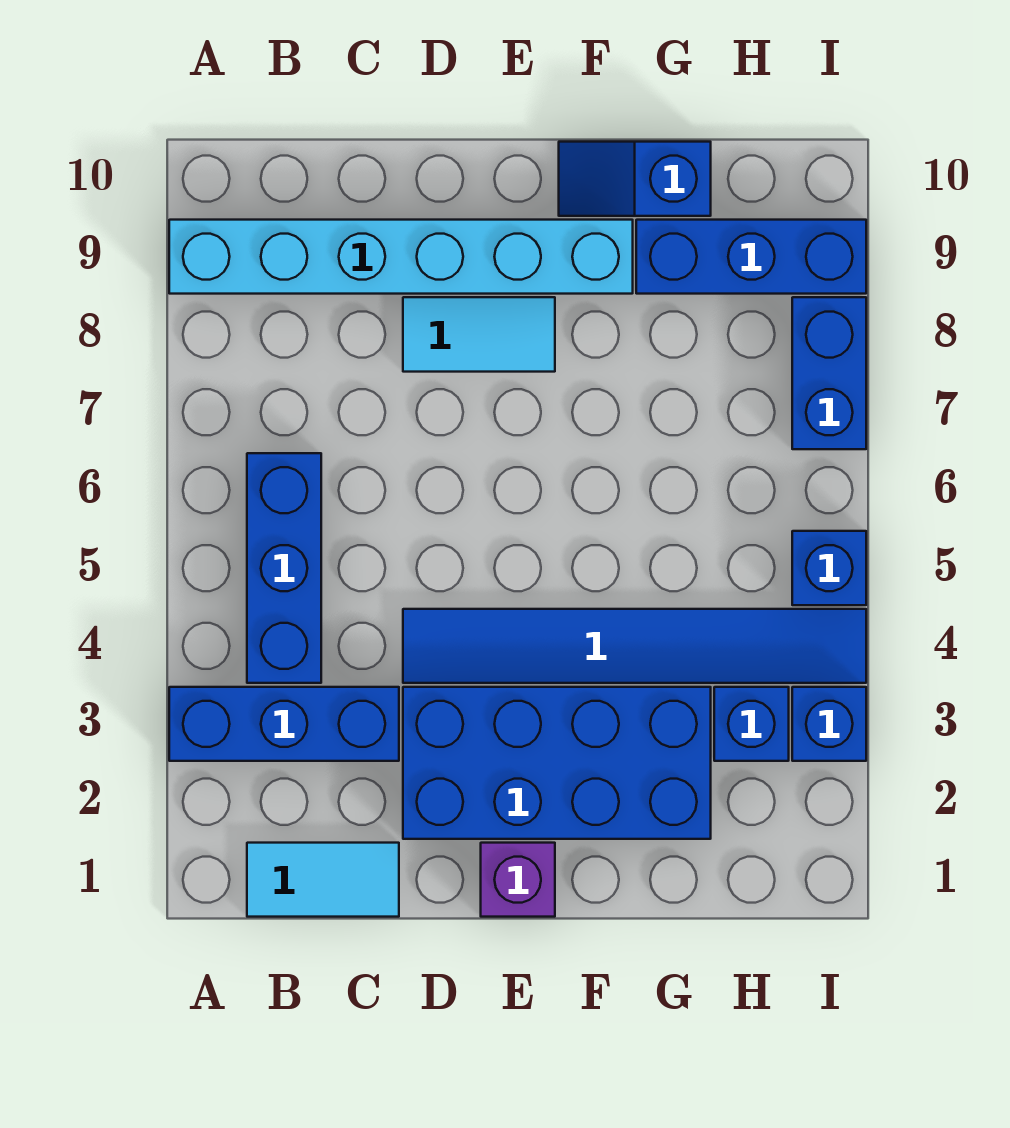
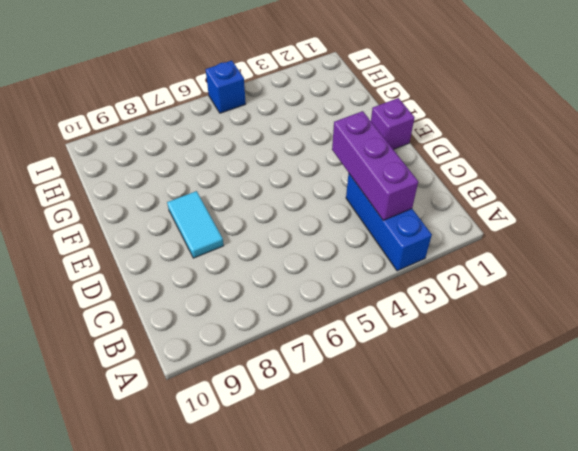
purple brick B3:D3 level 2 -> none
none -> cyan brick A9:F9 level 1
none -> cyan tile B1:C1 level 1
none -> blue brick B4:B6 level 1

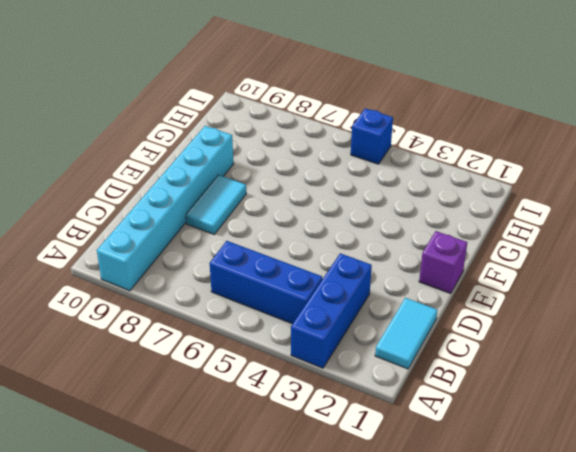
none -> blue brick D2:G3 level 1
none -> blue tile D4:I4 level 1
none -> blue slope F10:G10 level 1 top G

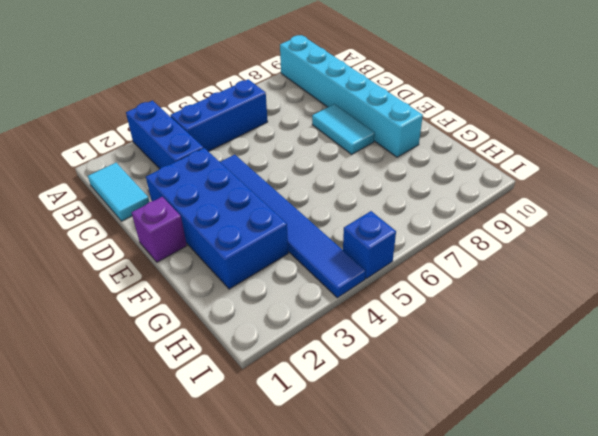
none -> blue slope F10:G10 level 1 top G
none -> blue brick G9:I9 level 1
none -> blue brick H3 level 1

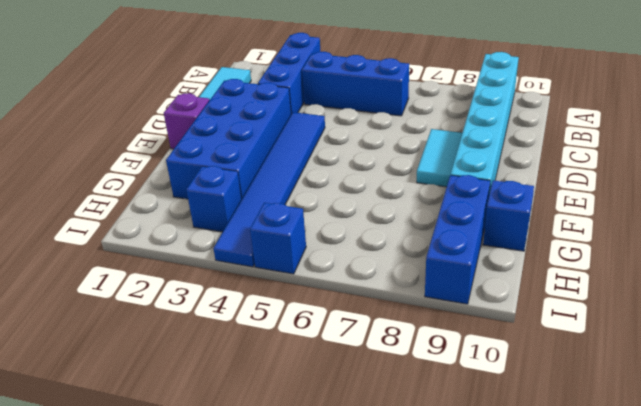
none -> blue brick I3 level 1
none -> blue brick I7:I8 level 1

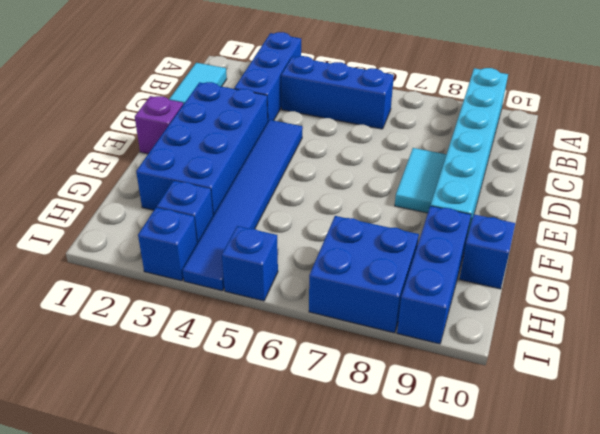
blue brick H7:I8 level 1 -> blue brick I7:I8 level 1

